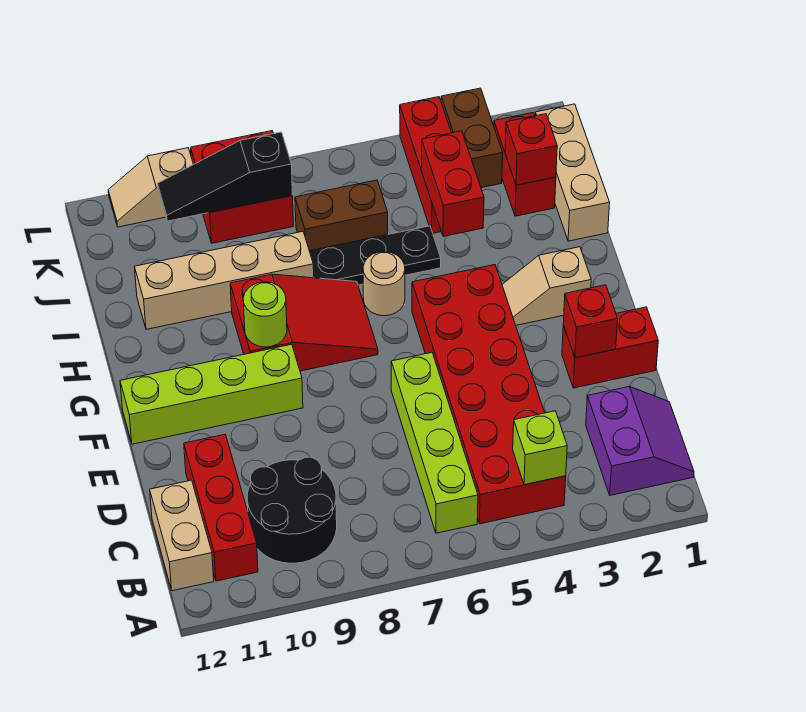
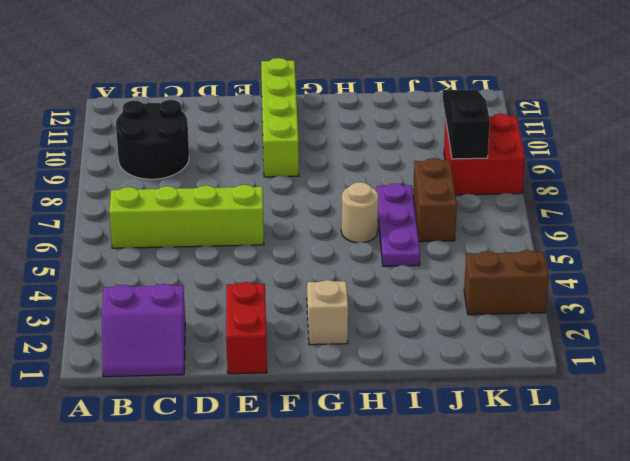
purple plate I5:I7 level 1 -> black plate I5:I7 level 1
none -> red brick B4:G5 level 1
none -> red brick B11:D11 level 1
none -> tan brick B12:C12 level 1

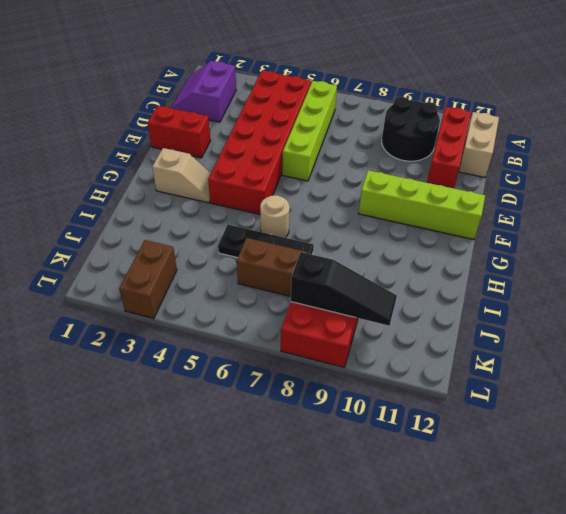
none -> red slope G7:H9 level 1 top 9
none -> tan brick I1:K1 level 1
none -> tan brick I8:I11 level 1

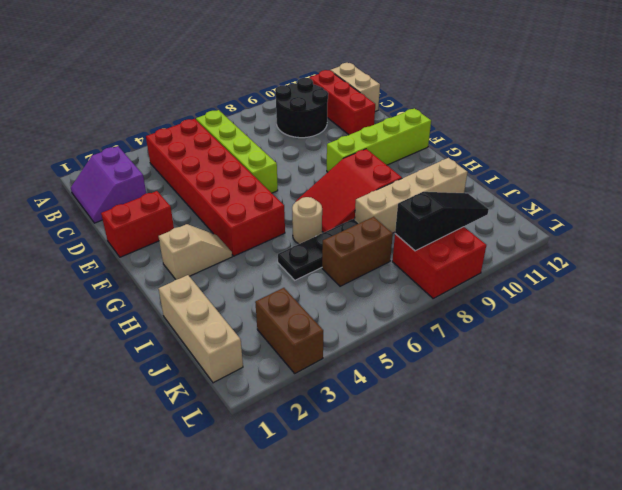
none -> red brick J2:K2 level 1
none -> red brick J4:L4 level 1
none -> tan slope L10:L11 level 1 top 10

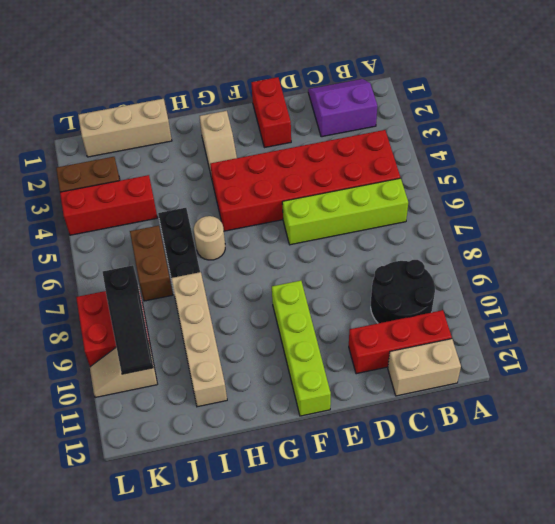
tan slope K10:L10 level 1 top K -> tan slope L10:L11 level 1 top 10
none -> red slope G7:H9 level 1 top 9
none -> red brick J2:K2 level 1
none -> lime brick B4 level 2

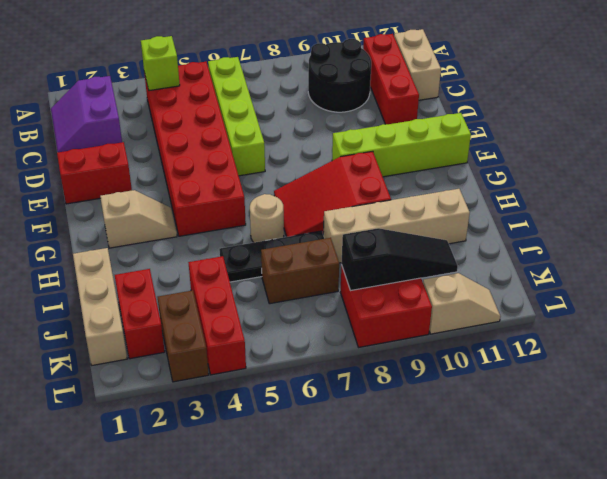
none -> red brick E2 level 2
none -> lime round brick G9 level 2
none -> red brick I4:J4 level 2

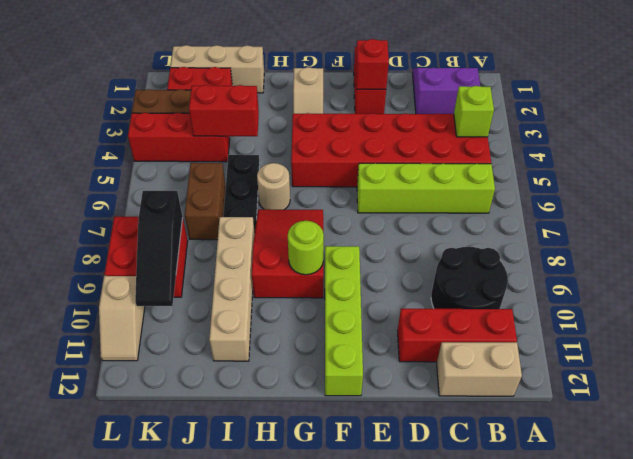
none -> red brick J2 level 2

